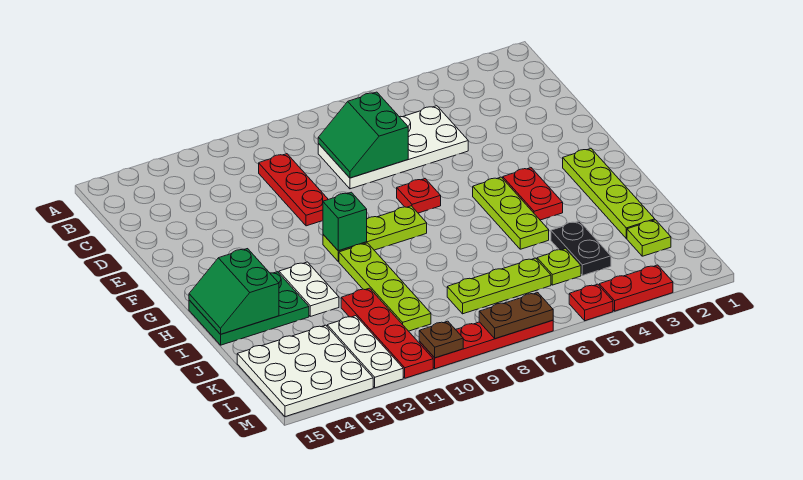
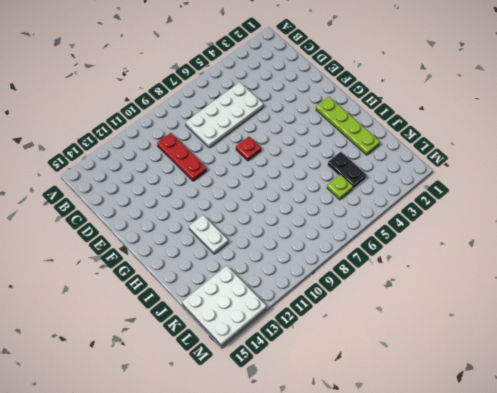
none -> red plate G4:H4 level 1
none -> lime plate G5:I5 level 1
none -> lime plate G8:G10 level 1

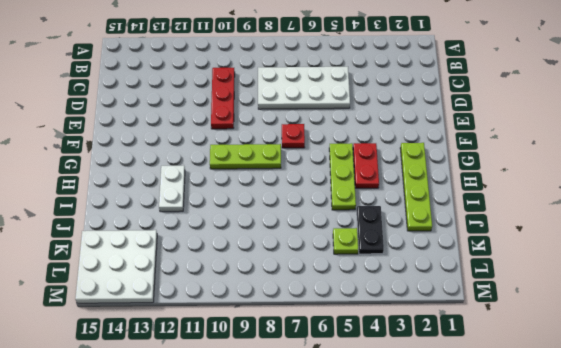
none -> lime plate H10:K10 level 1
none -> green plate H13:I15 level 1
none -> red plate J11:M11 level 1

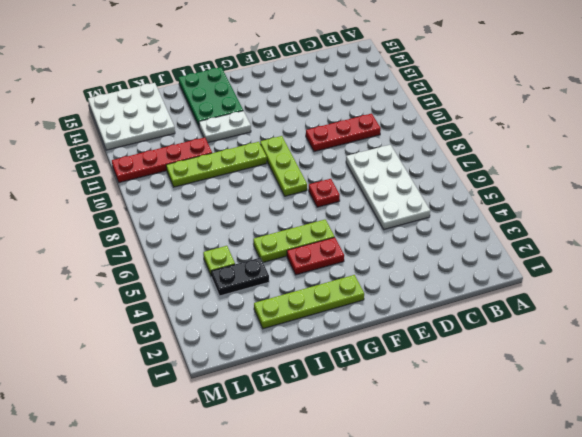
none -> lime plate K2 level 1
none -> lime plate K6:K8 level 1
none -> white plate K12:M12 level 1

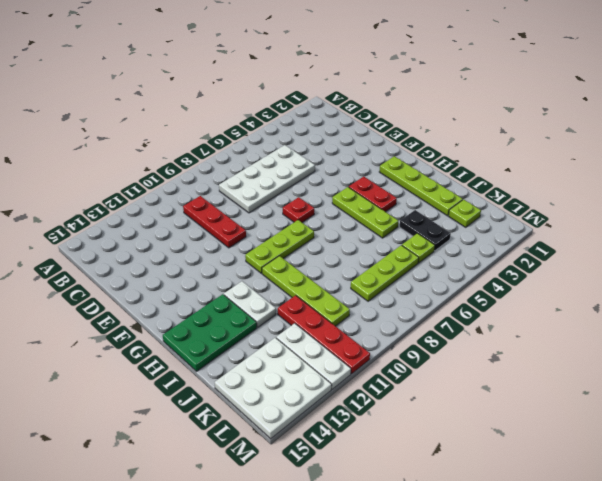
none -> red plate M3:M4 level 1
none -> red plate M5 level 1
none -> red plate M7:M10 level 1

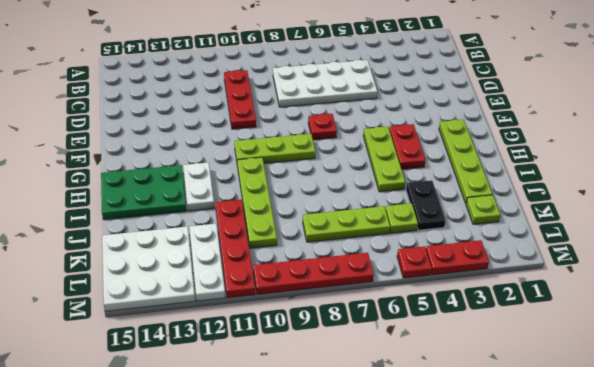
none -> green slope C7:D8 level 2 top 7
none -> green brick G10 level 2
none -> green slope H14:I15 level 2 top 14

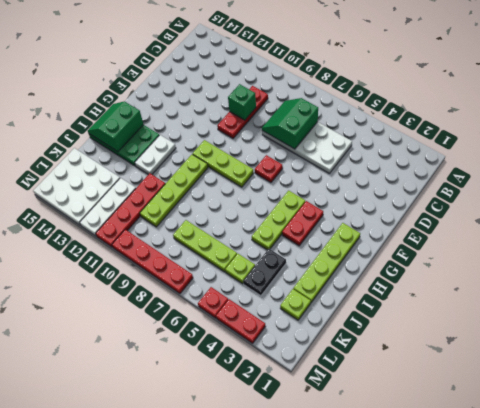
green brick D10 level 2 -> green brick G10 level 2
none -> brown plate M7:M8 level 2
none -> brown plate M10 level 2

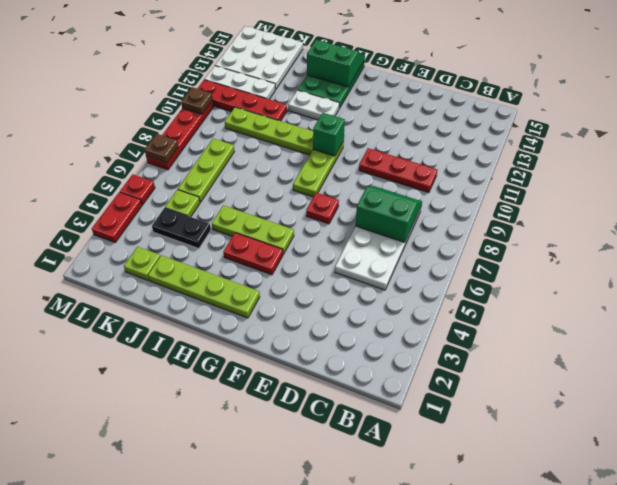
brown plate M7 level 2 -> brown plate M7:M8 level 2

